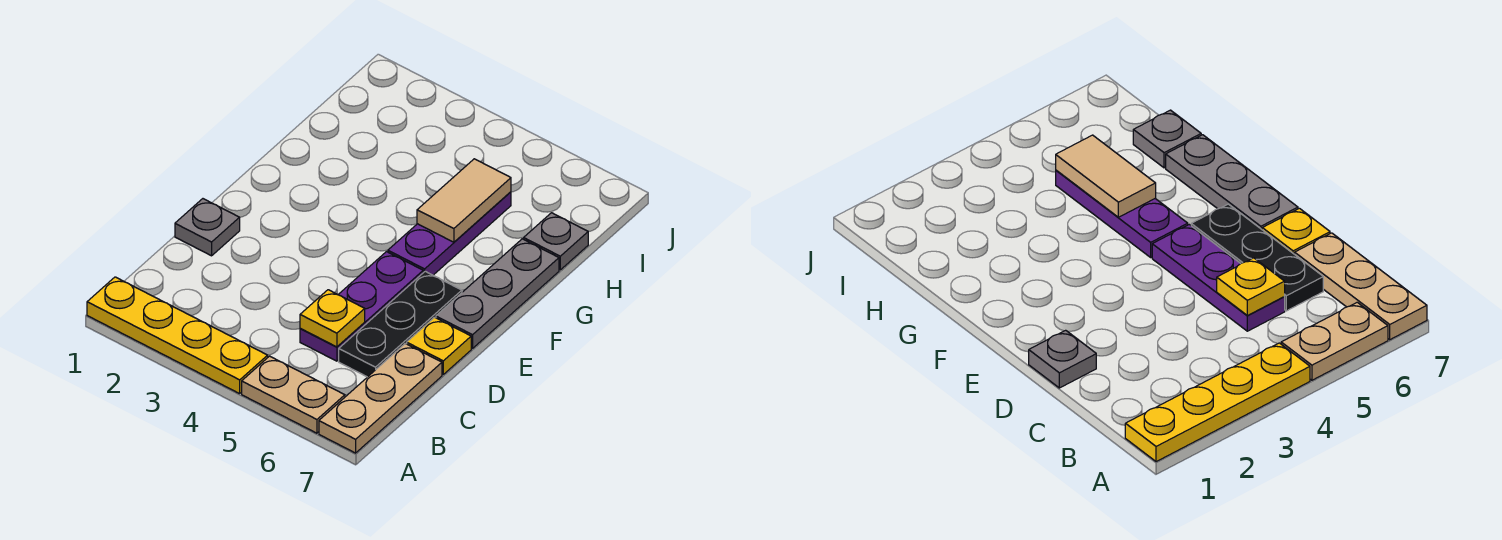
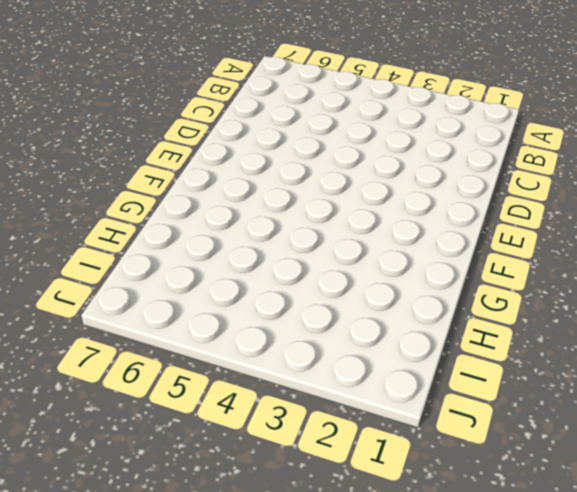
none -> yellow plate A1:A4 level 1
none -> tan plate A5:A6 level 1
none -> tan plate A7:C7 level 1

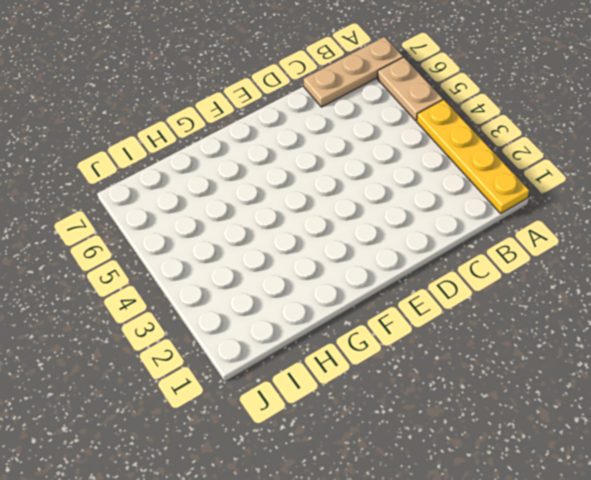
none -> purple plate C5:E5 level 1
none -> black plate C6:E6 level 1
none -> grey plate D1 level 1

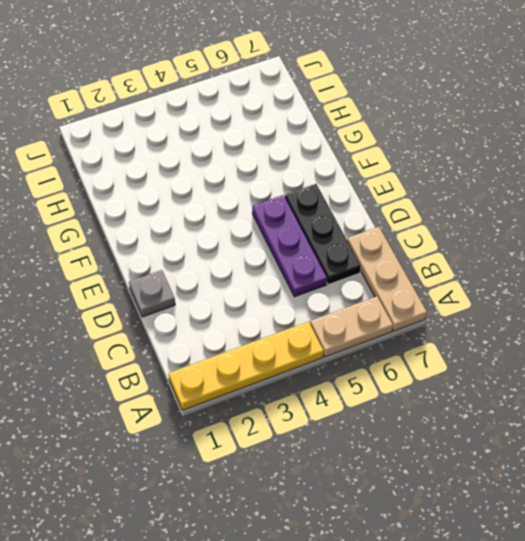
none -> yellow plate D7 level 1
none -> grey plate E7:G7 level 1
none -> purple plate F5:H5 level 1

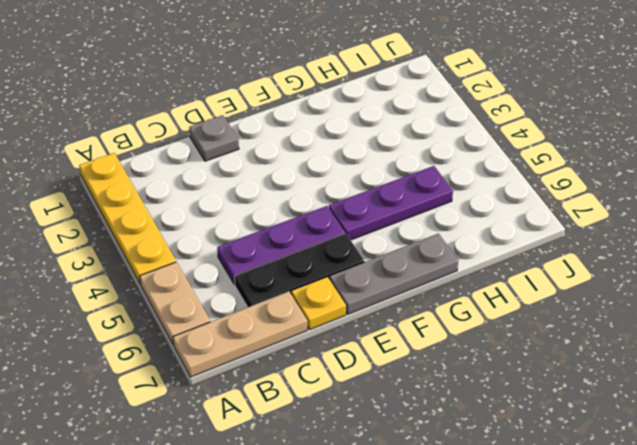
none -> grey plate H7 level 1
none -> yellow plate C5 level 2
none -> tan tile G5:H5 level 2

